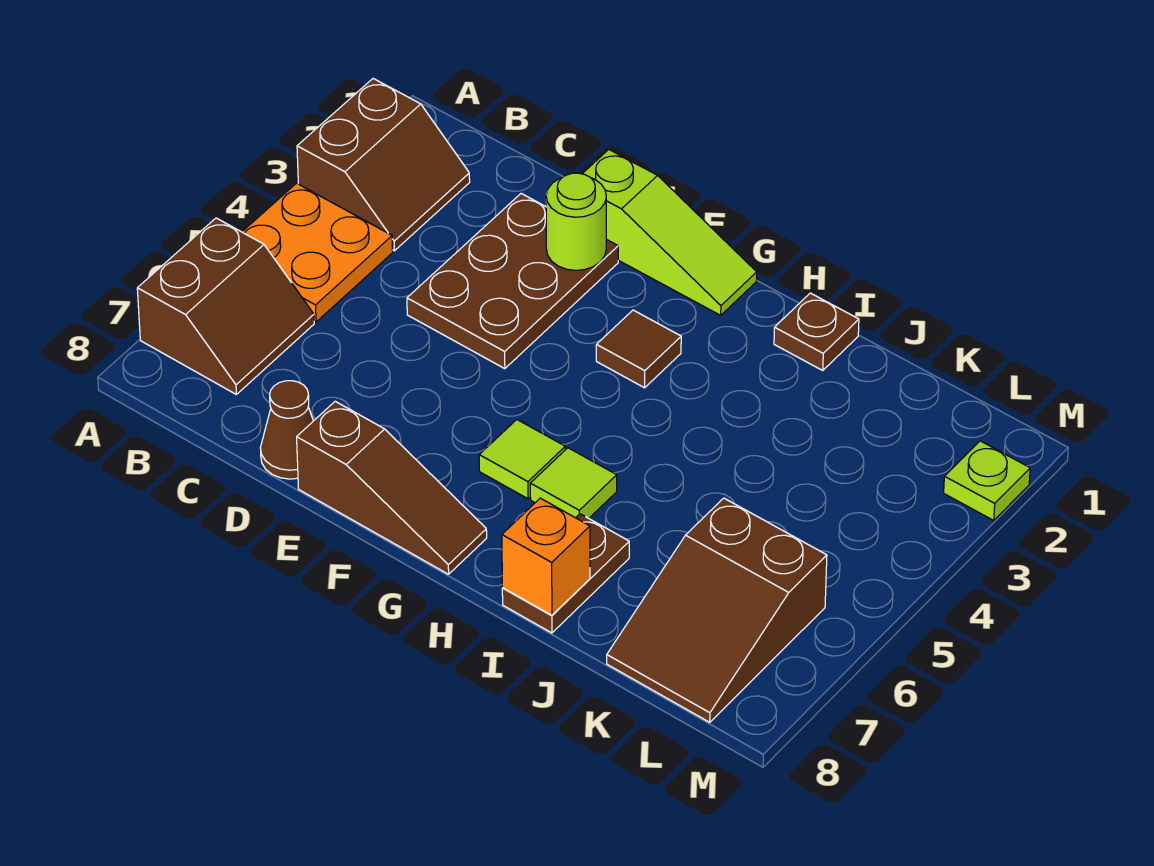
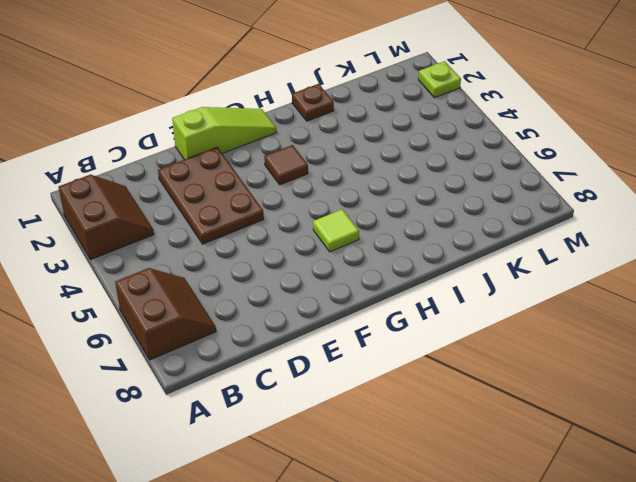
none -> orange plate A4:B5 level 1
none -> brown cone D8 level 1
none -> brown slope E8:G8 level 1 top E

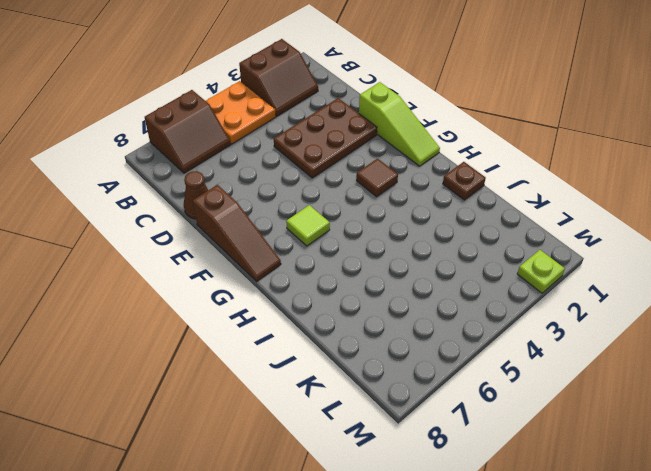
none -> lime tile H6 level 1
none -> brown plate I7:I8 level 1
none -> brown slope K6:L8 level 1 top 6

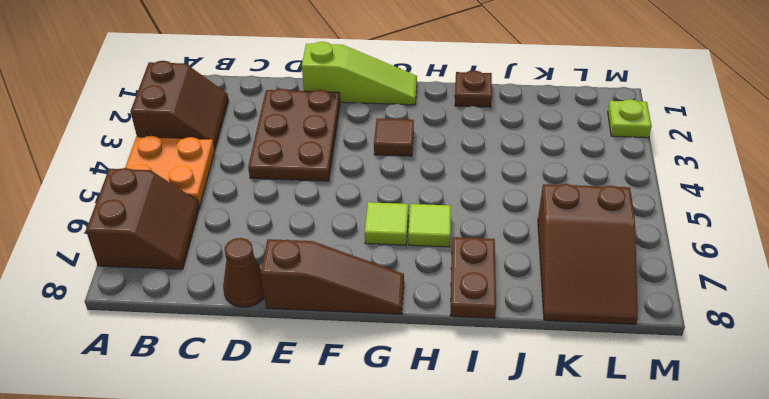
none -> lime round brick E2 level 2
none -> orange brick I8 level 2

